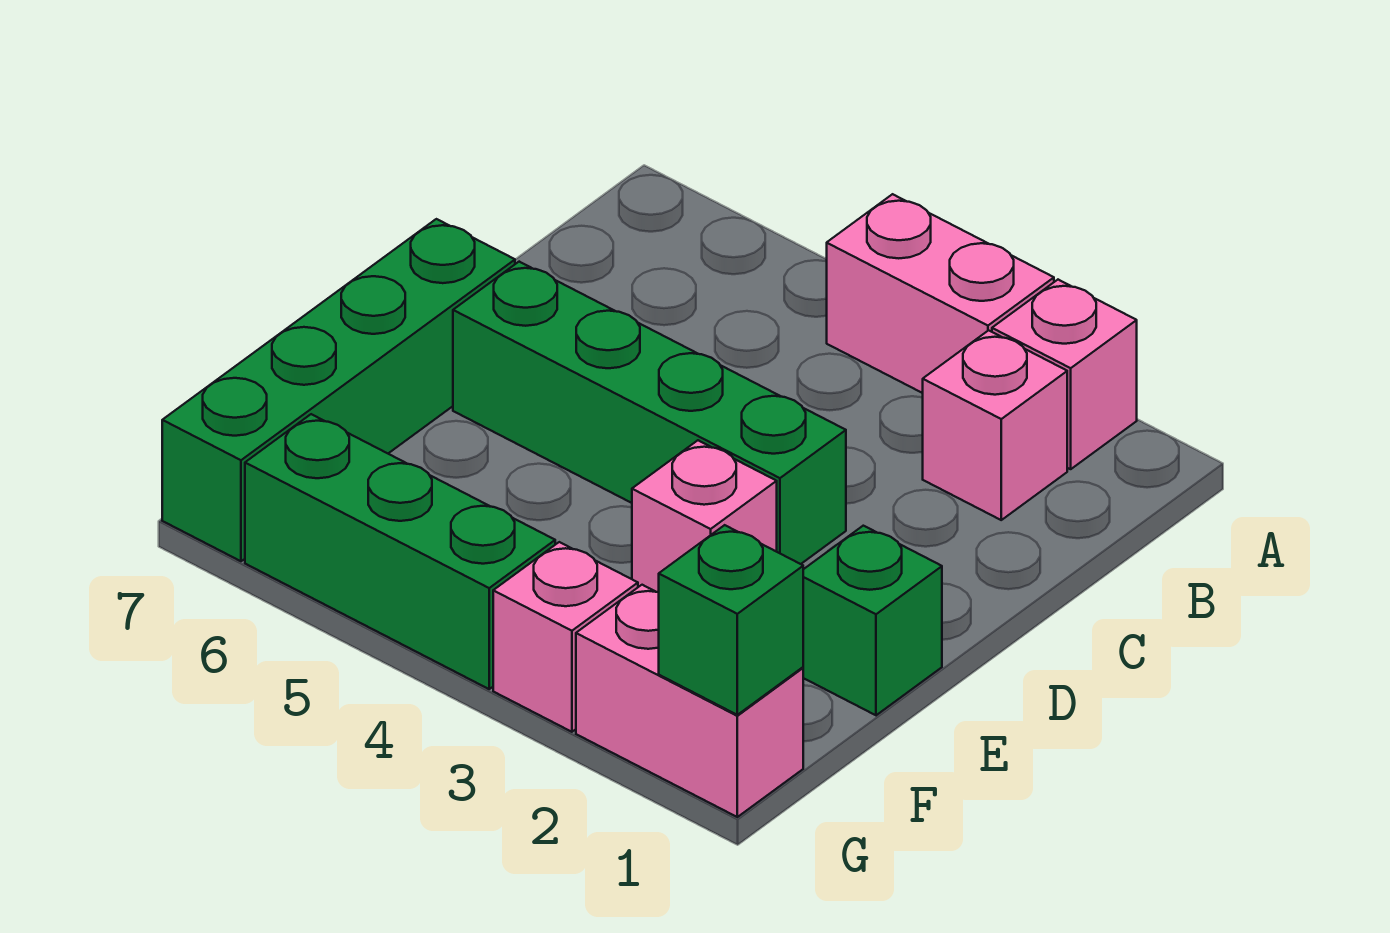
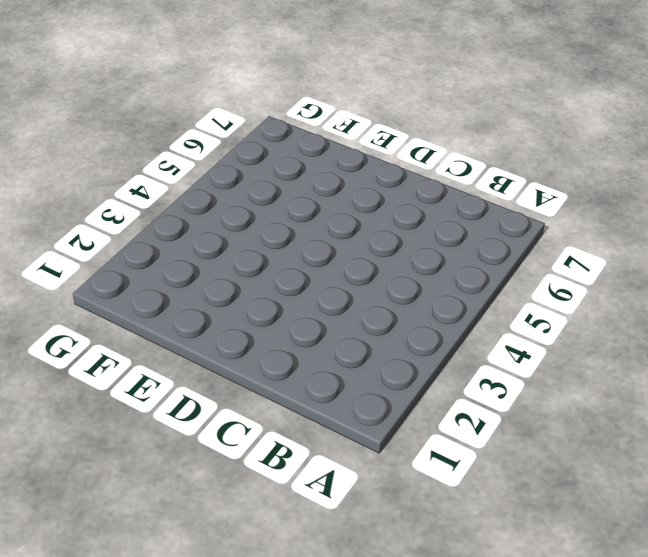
none -> pink brick A2 level 1
none -> pink brick A3:A4 level 1

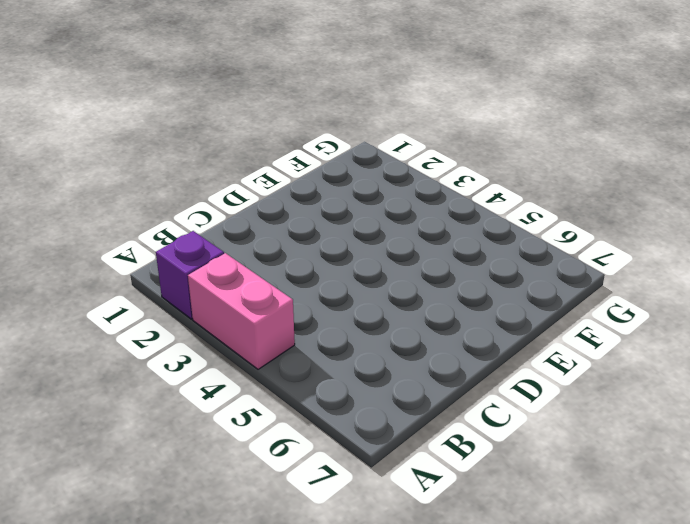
purple brick A2 level 1 -> pink brick A2 level 1
none -> pink brick B2 level 1
none -> green brick D3:D6 level 1

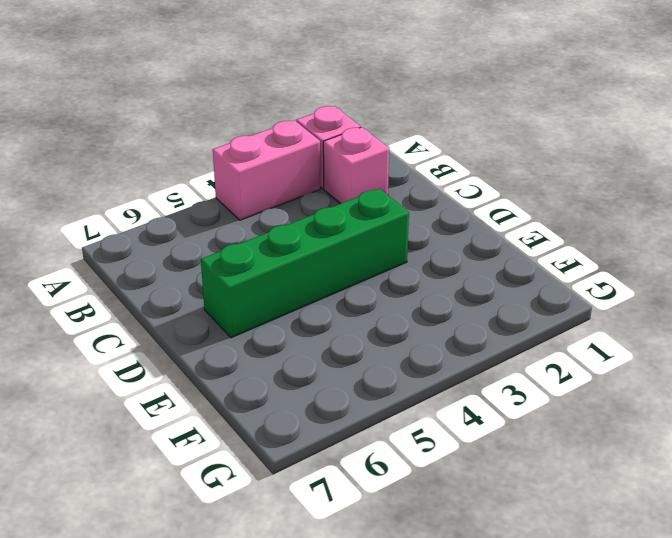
none -> green brick D7:G7 level 1
none -> green brick E1 level 1

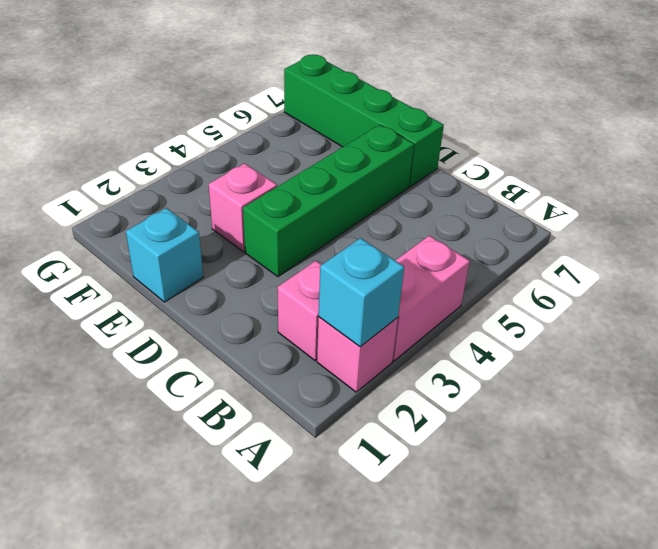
cyan brick A2 level 2 -> none
cyan brick E1 level 1 -> green brick E1 level 1
none -> pink brick G1:G2 level 1
none -> pink brick G3 level 1

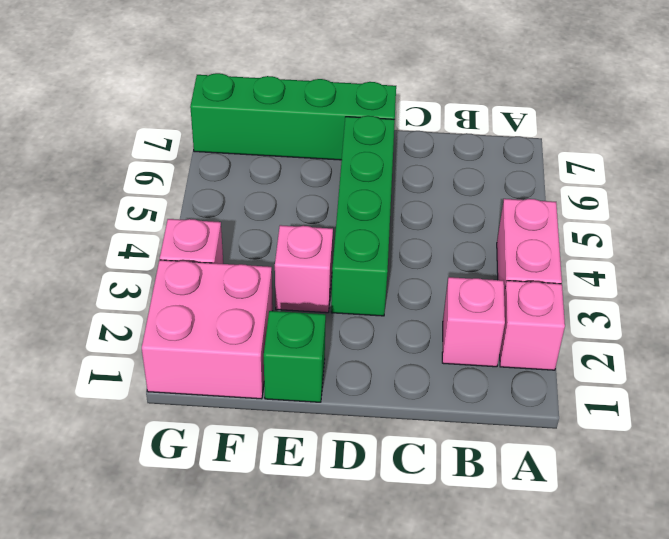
pink brick F1:G2 level 1 -> pink brick G1:G2 level 1
none -> green brick G4:G6 level 1
none -> green brick G1 level 2

